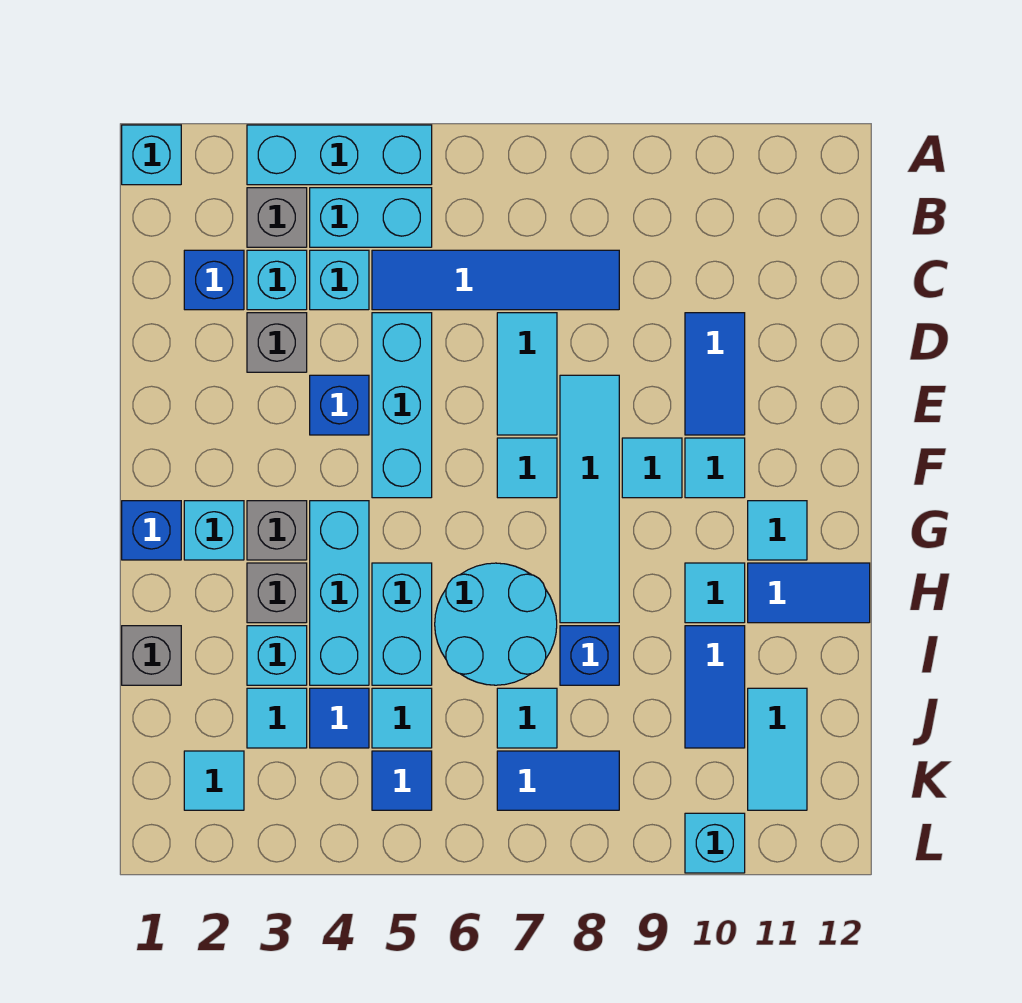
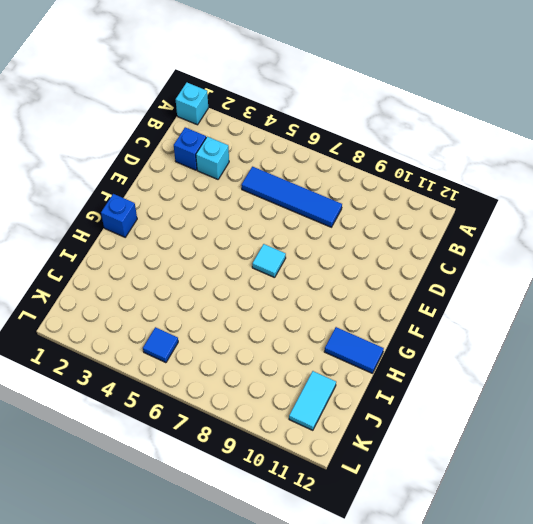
none -> cyan brick A3:A5 level 1
none -> grey brick B3 level 1
none -> cyan brick B4:B5 level 1
none -> cyan brick C4 level 1

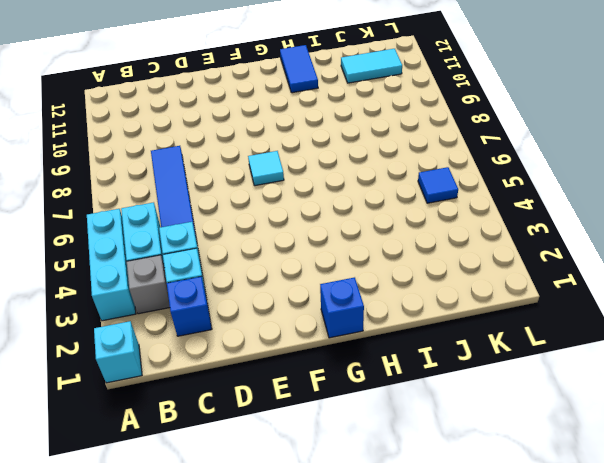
none -> grey brick D3 level 1
none -> cyan brick D5:F5 level 1
none -> cyan tile D7:E7 level 1
none -> blue tile D10:E10 level 1

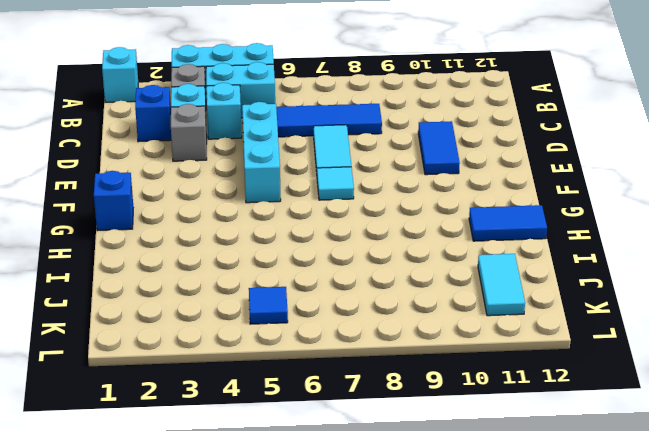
none -> blue brick E4 level 1
none -> cyan tile E8:H8 level 1
none -> cyan tile F9 level 1
none -> cyan tile F10 level 1

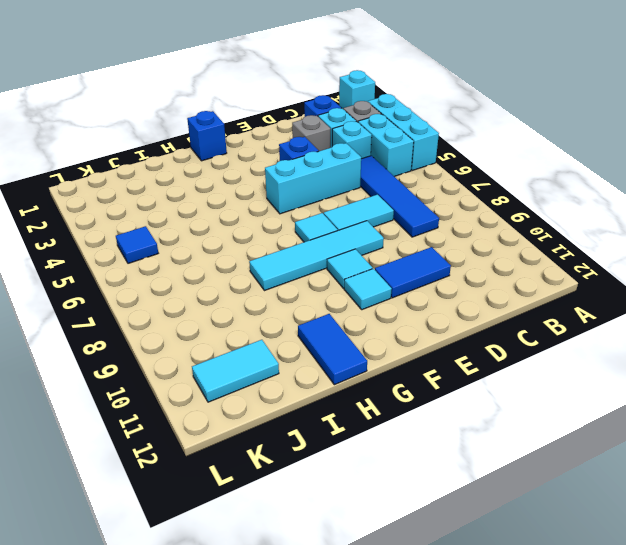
none -> cyan brick G2 level 1
none -> grey brick G3 level 1
none -> cyan brick G4:I4 level 1
none -> cyan tile G11 level 1

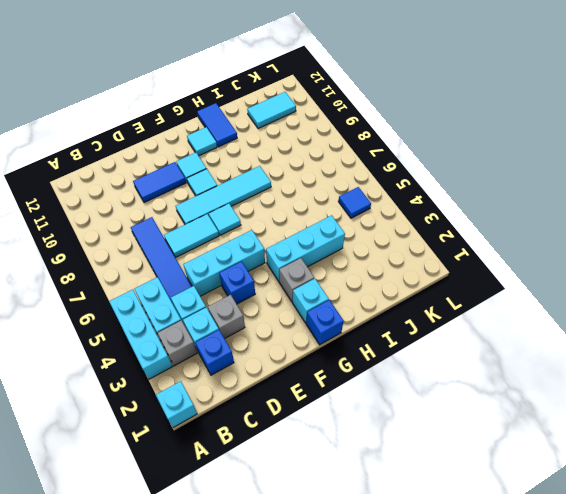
none -> grey brick H3 level 1
none -> cyan brick H5:I5 level 1
none -> cyan round brick H6:I7 level 1
none -> cyan tile H10 level 1

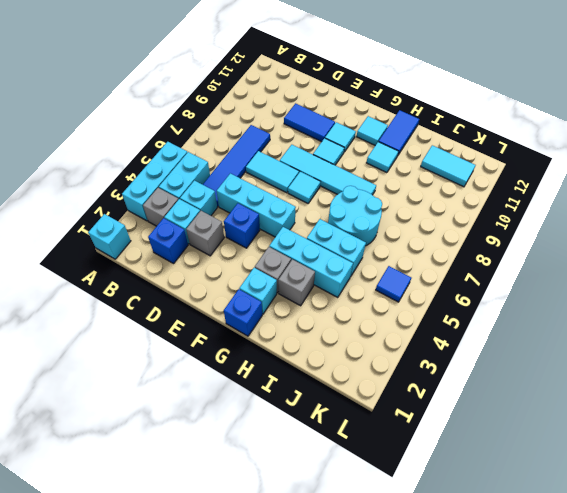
none -> grey brick I1 level 1
none -> cyan brick I3 level 1
none -> blue brick I8 level 1
none -> blue tile I10:J10 level 1

